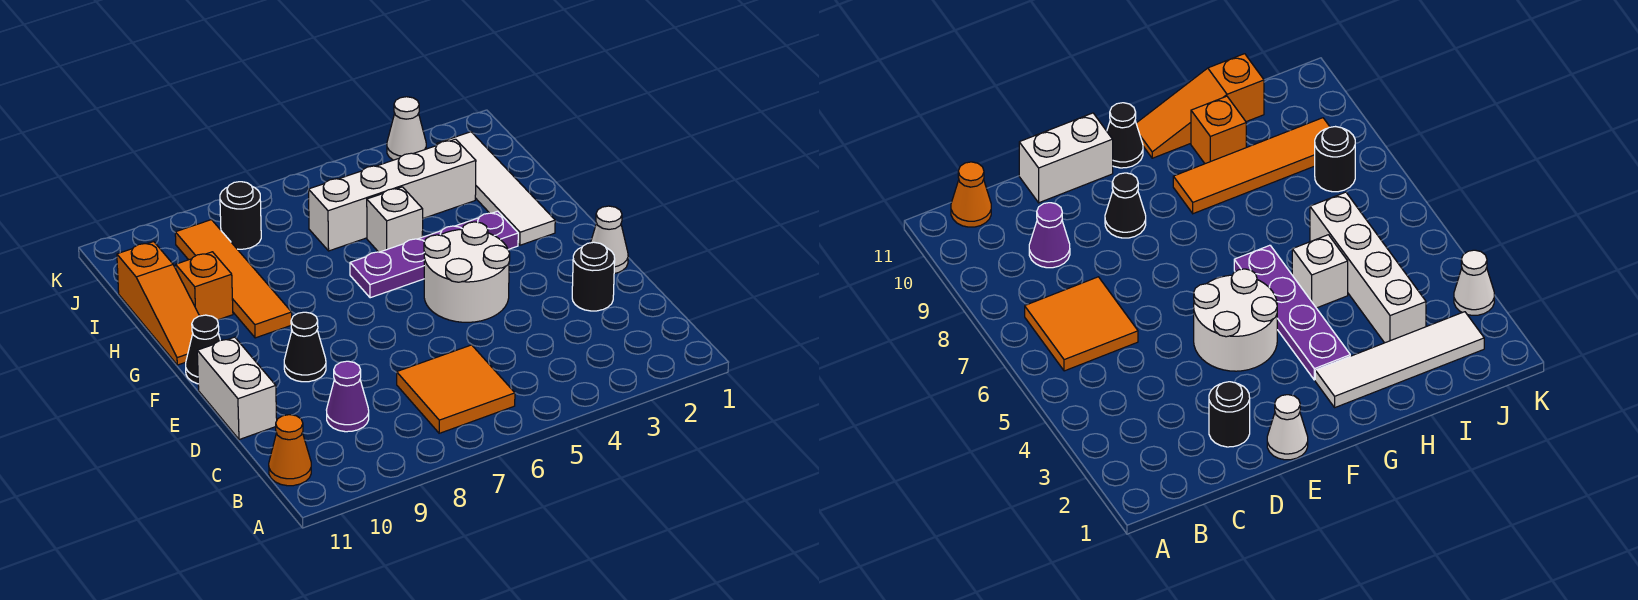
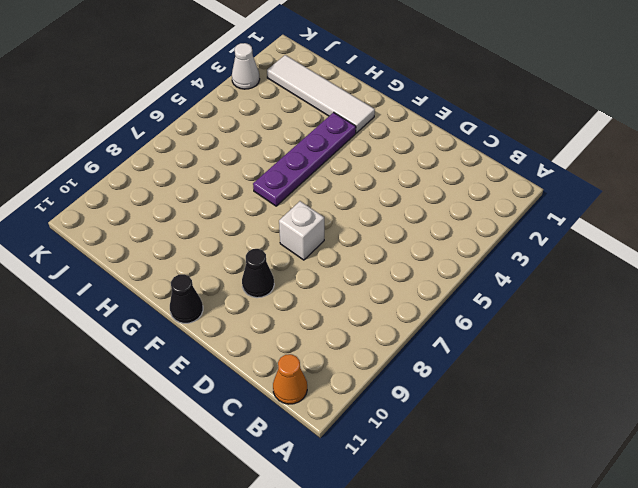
white brick E7 level 1 -> white brick H5 level 1
none -> orange tile B6:C7 level 1
none -> purple cone C9 level 1
none -> black round brick D2 level 1

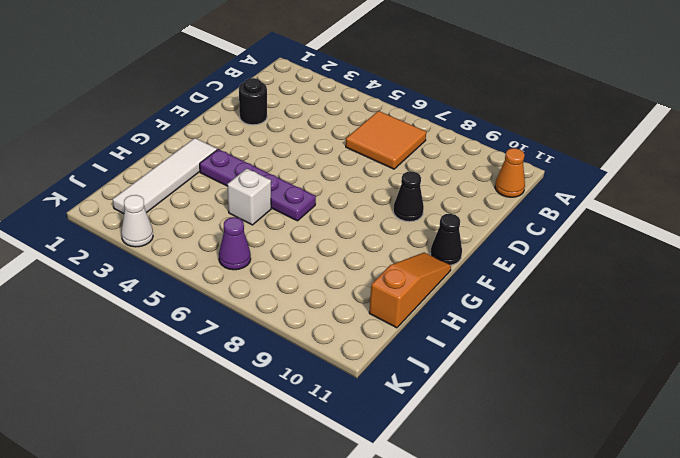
purple cone J6 level 1 -> purple cone C9 level 1
none -> white brick D11:E11 level 1
none -> white cone E1 level 1
none -> white round brick E4:F5 level 1

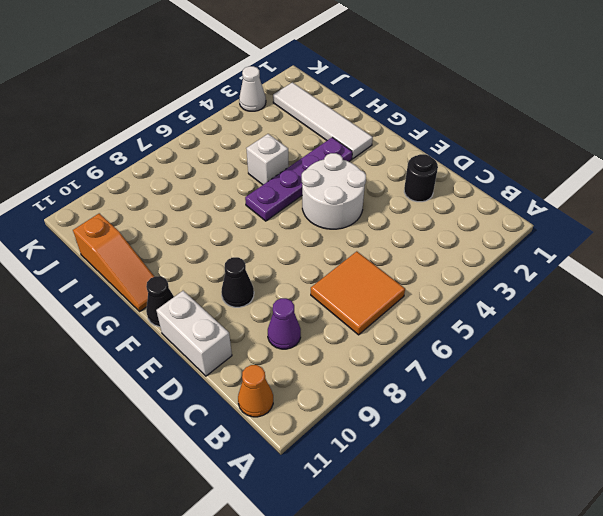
none -> white cone E1 level 1
none -> orange tile G9:J9 level 1
none -> orange brick H10 level 1

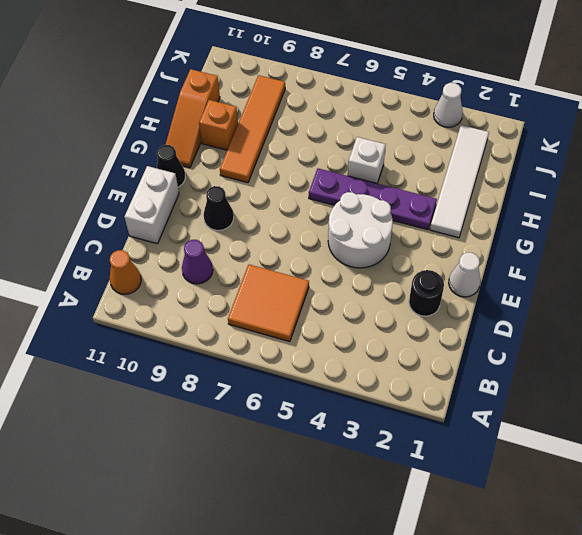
none -> white brick I3:I6 level 1
none -> black round brick J8 level 1

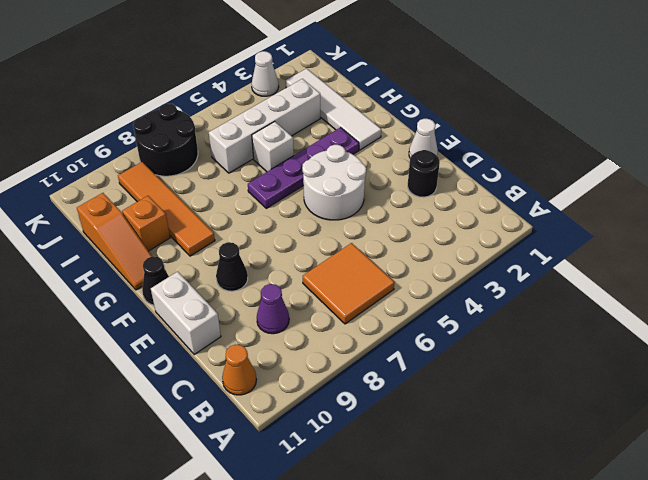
black round brick J7:K8 level 1 -> black round brick J8 level 1

